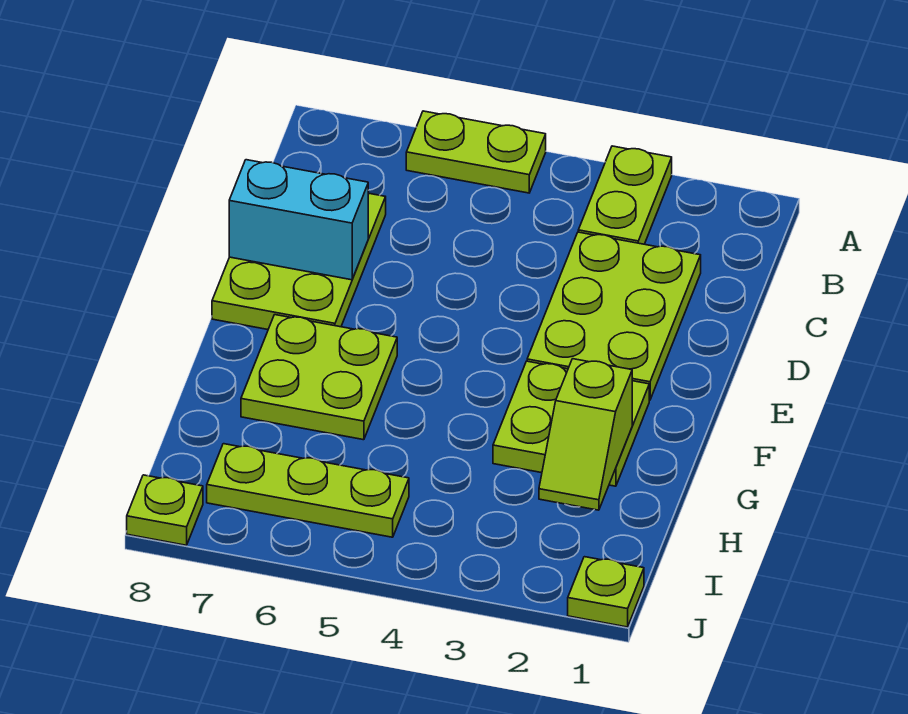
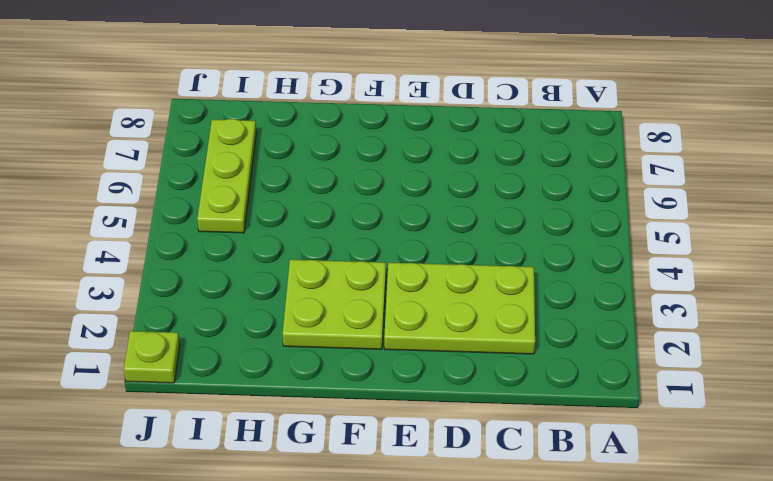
none -> lime plate A3:B3 level 1
none -> lime plate A5:A6 level 1

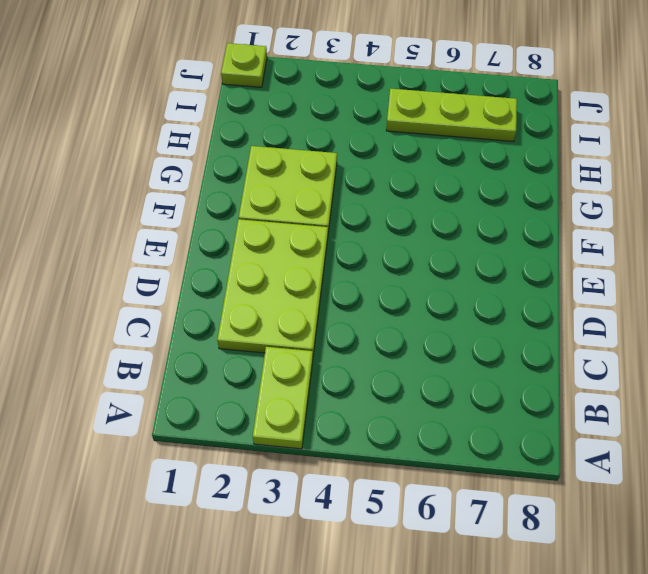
none -> lime plate A5:A6 level 1
none -> lime plate C7:E8 level 1

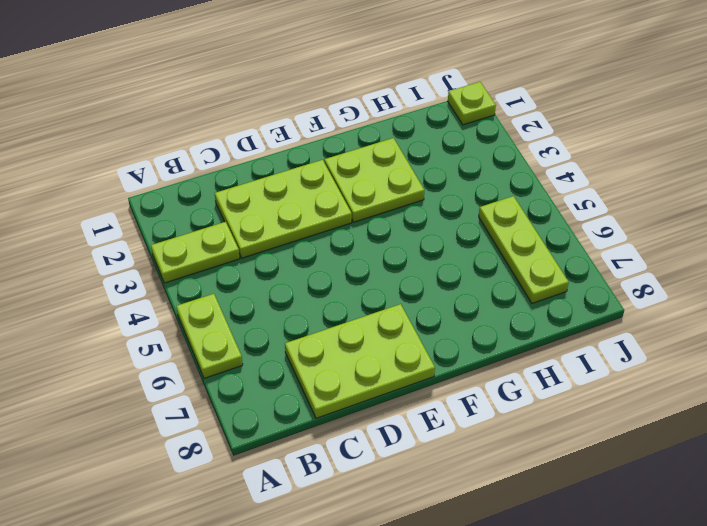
none -> lime plate F6:G7 level 1
none -> lime plate J8 level 1

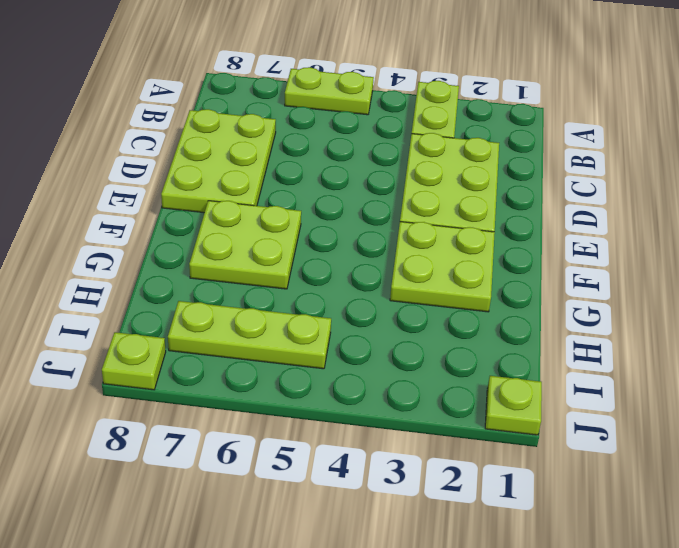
none -> cyan brick D7:D8 level 2
none -> lime slope G2:H2 level 2 top G

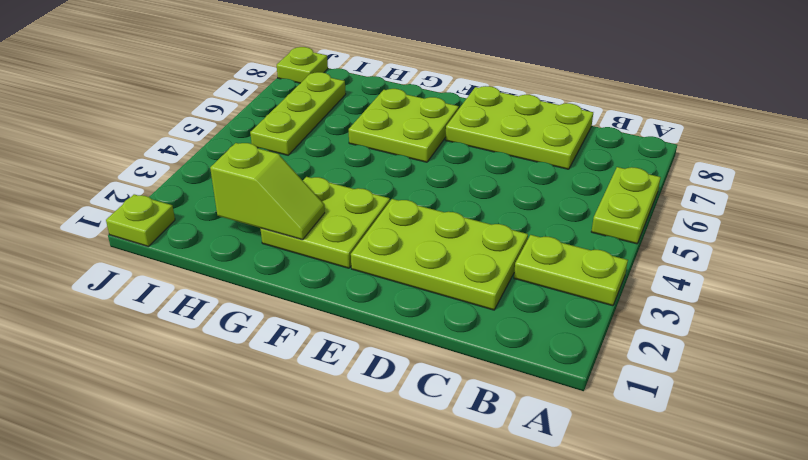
lime slope G2:H2 level 2 top H -> lime slope G2:H2 level 2 top G
none -> cyan brick D7:D8 level 2

